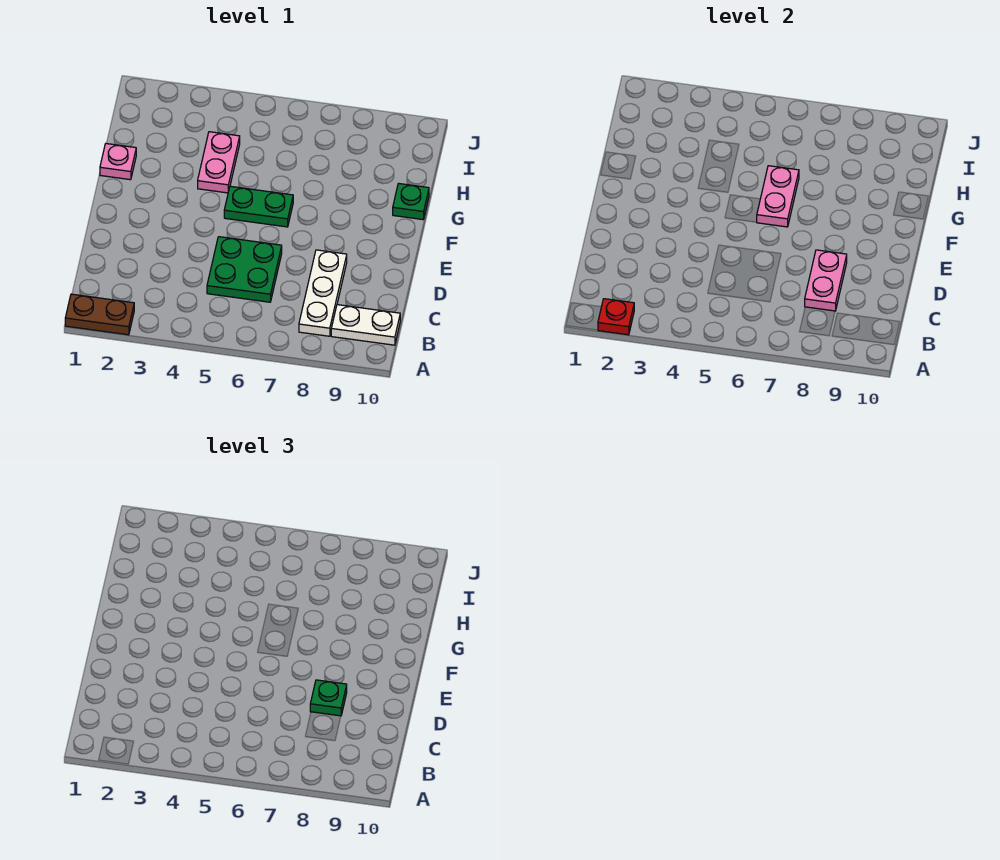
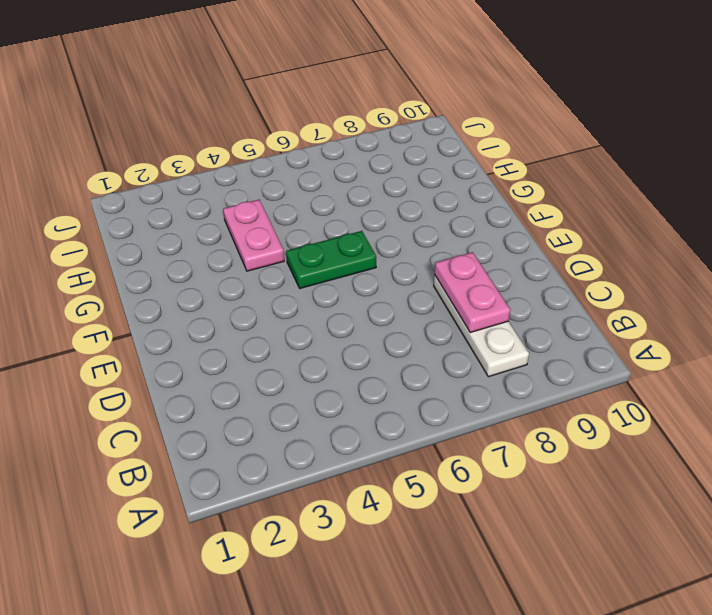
none -> brown plate A1:A2 level 1
none -> white plate B9:B10 level 1
none -> green plate C5:D6 level 1

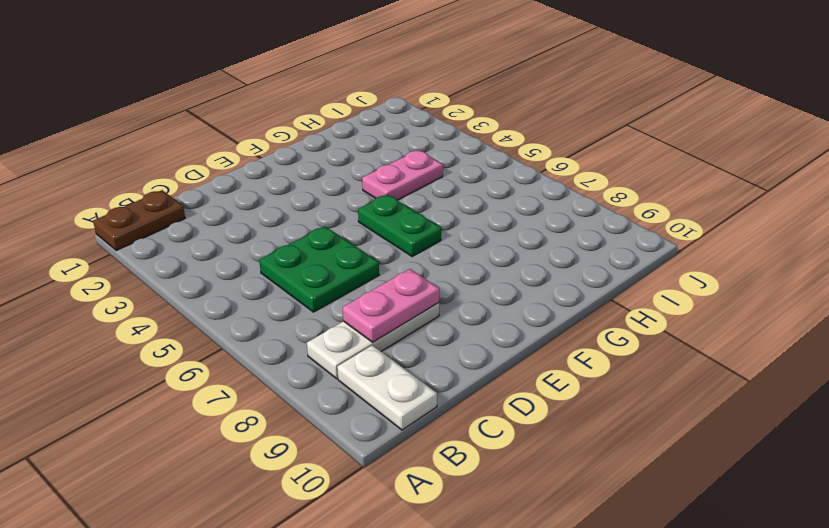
brown plate A1:B1 level 1 -> brown plate A1:A2 level 1
none -> pink plate G1 level 1
none -> green plate G10 level 1
none -> red plate A2 level 2

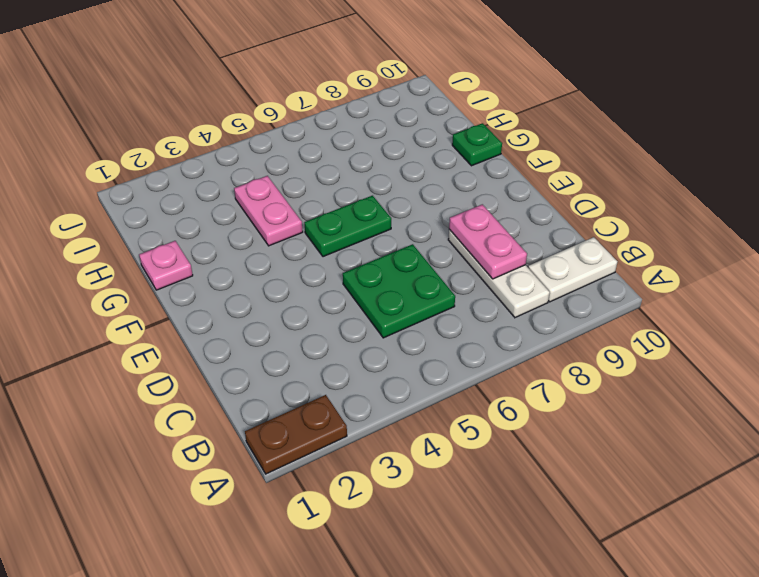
none -> red plate A2 level 2
none -> pink plate F6:G6 level 2
none -> green plate D8 level 3

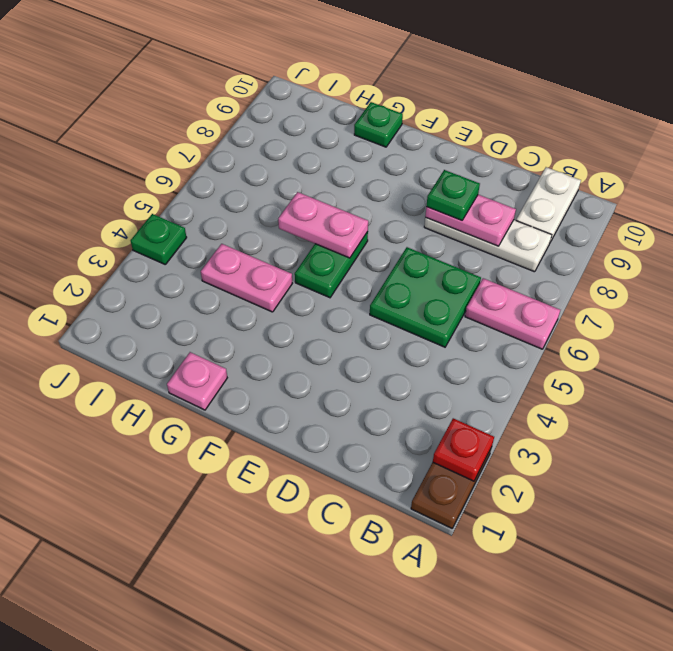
pink plate A6:B6 level 1 -> none
green plate J4 level 1 -> none

